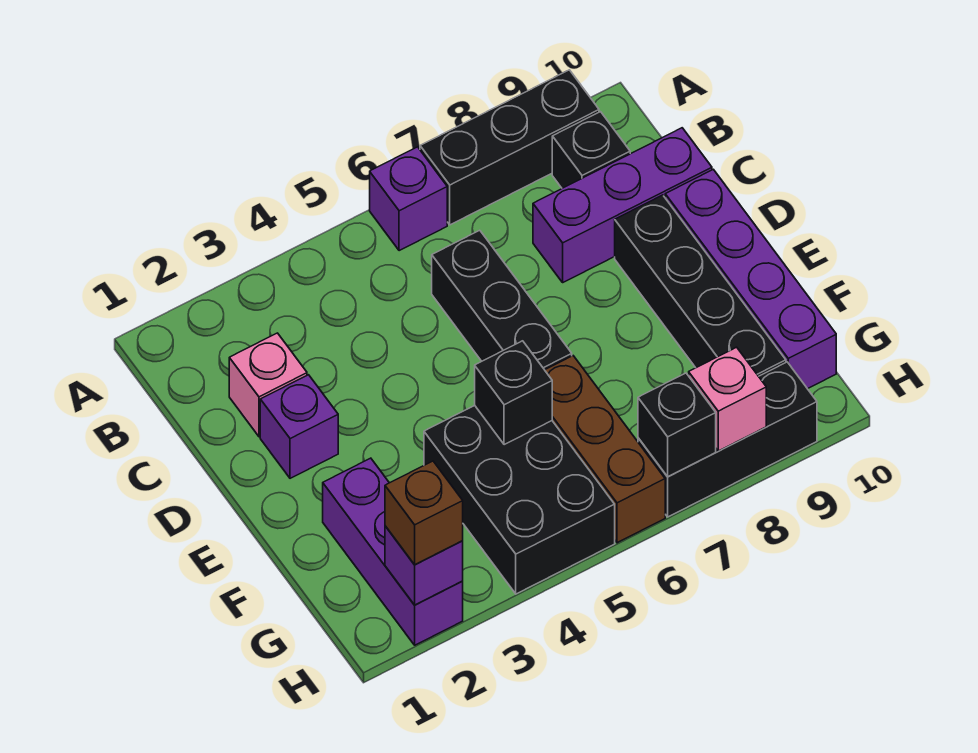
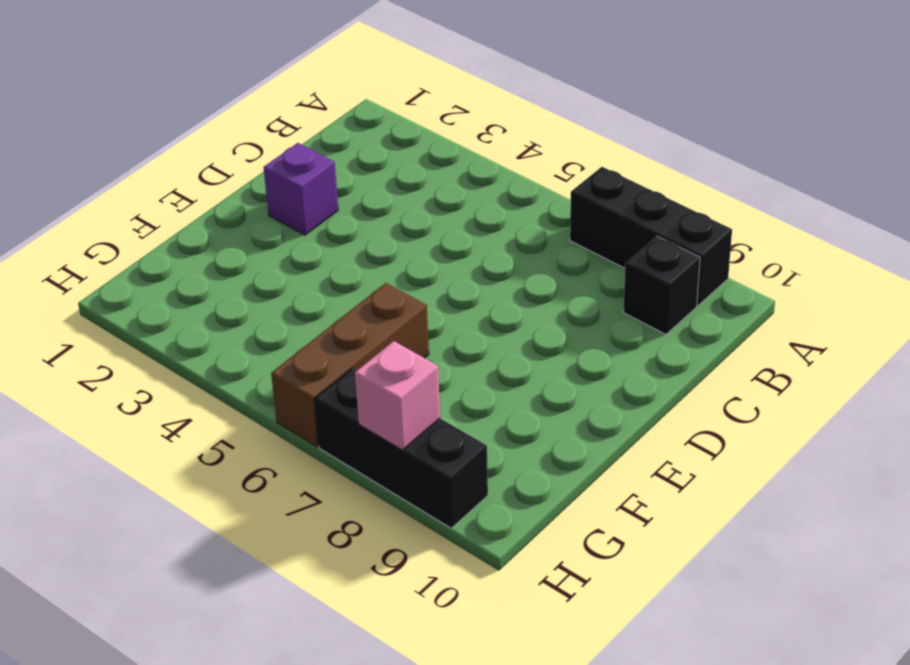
none -> purple brick A6 level 1
none -> pink brick C2 level 1
none -> black brick C6:E6 level 1

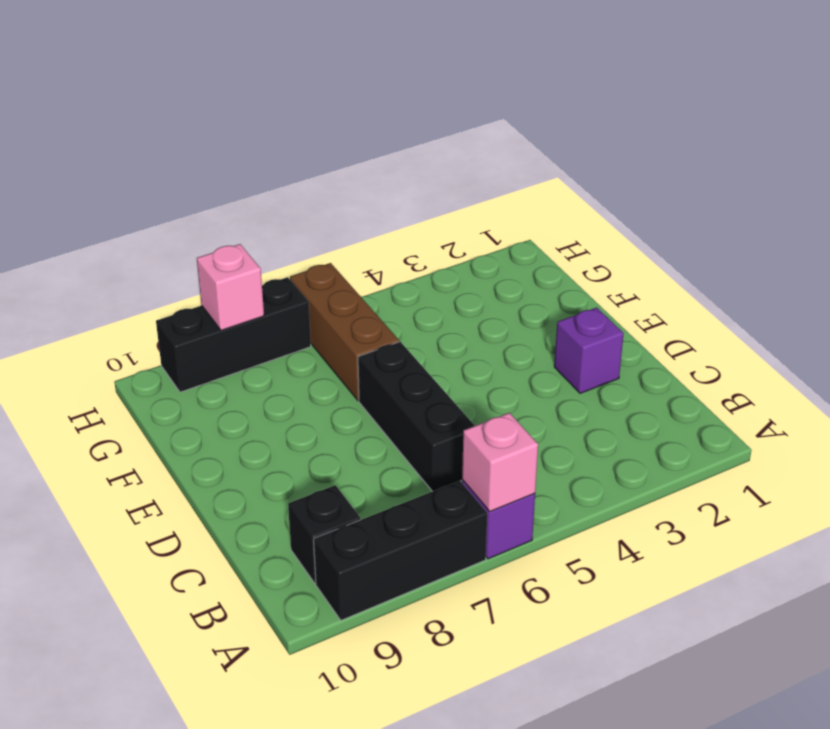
pink brick A6 level 2 -> pink brick C2 level 1
none -> purple brick C8:C10 level 1
none -> black brick D9:G9 level 1
none -> purple brick D10:G10 level 1

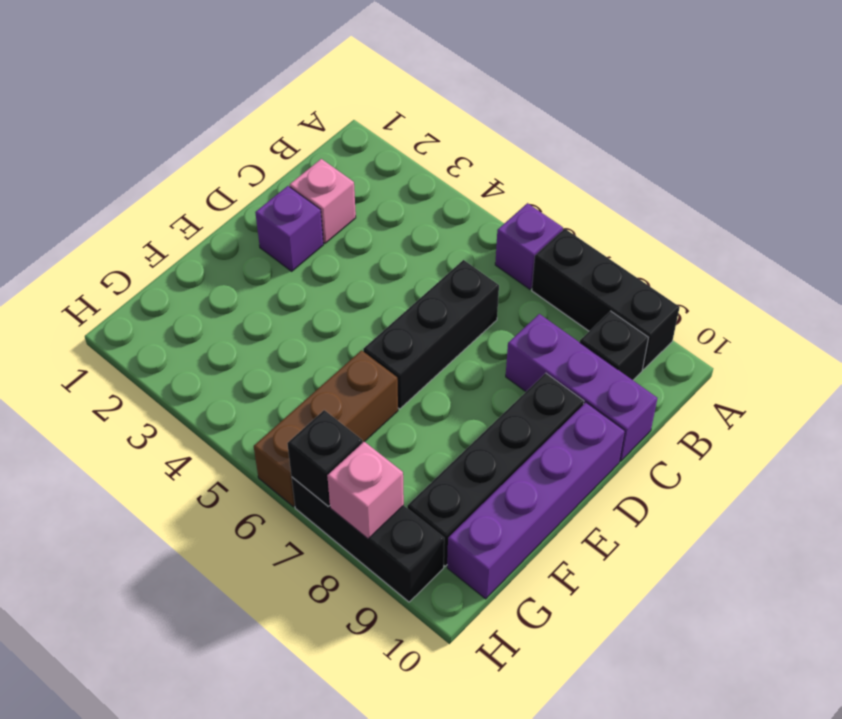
none -> purple brick F2:H2 level 1
none -> black brick F4:H5 level 1
none -> black brick F5 level 2

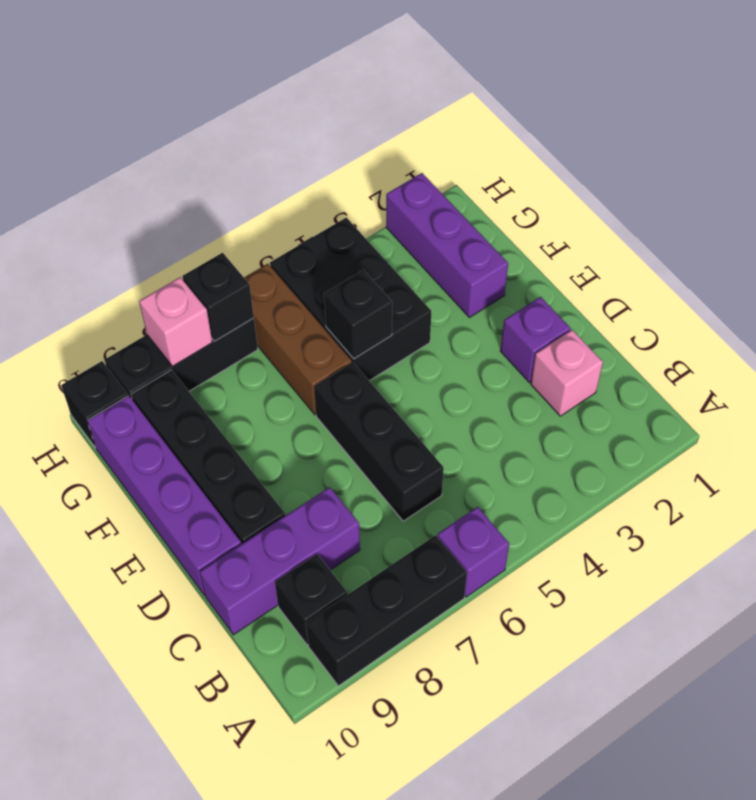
black brick H10 level 1 -> none
none -> purple brick H2 level 2
none -> brown brick H2 level 3

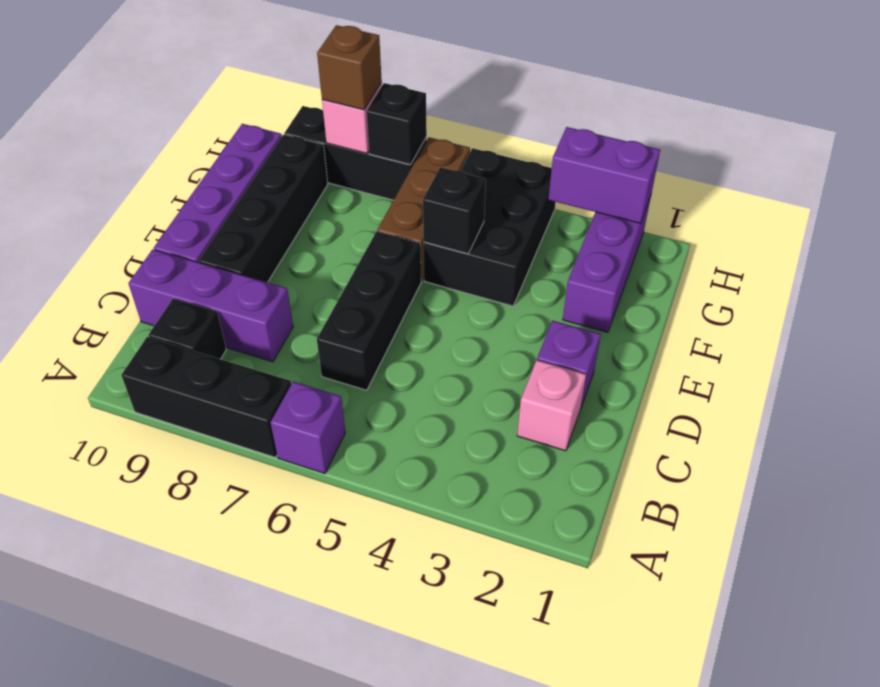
purple brick H2:H3 level 2 -> purple brick H2 level 2
brown brick H8 level 3 -> brown brick H2 level 3

